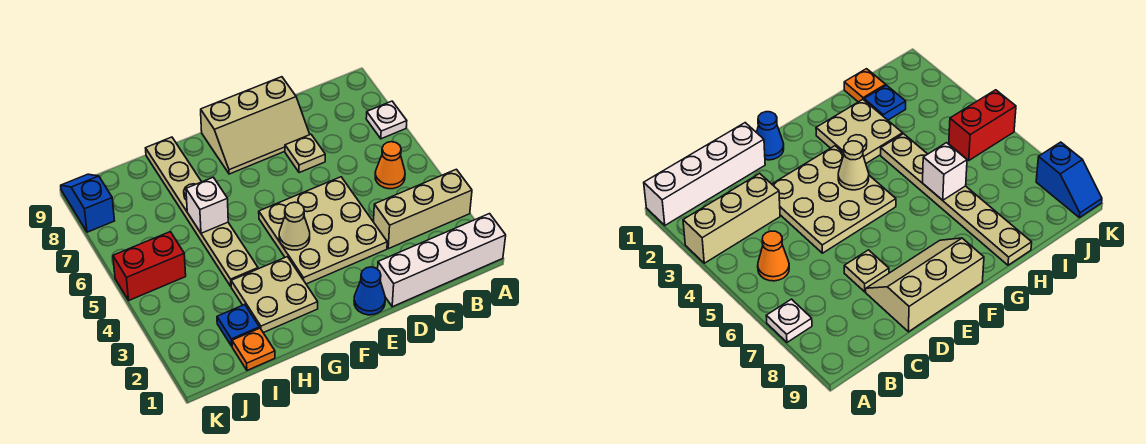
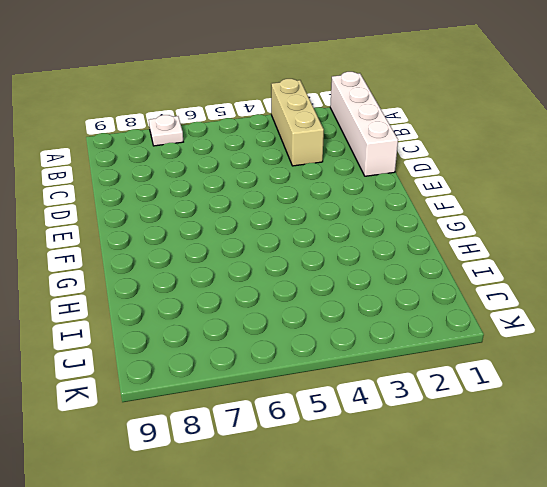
none -> orange cone B5 level 1
none -> tan plate D3:F5 level 1
none -> tan plate D7 level 1

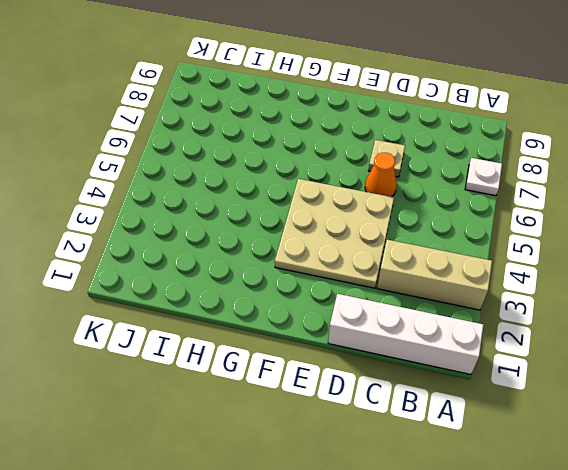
orange cone D6 level 1 -> orange cone B5 level 1
none -> tan slope D8:F9 level 1 top 9
none -> blue cone E1 level 1
none -> tan plate G2:H3 level 1

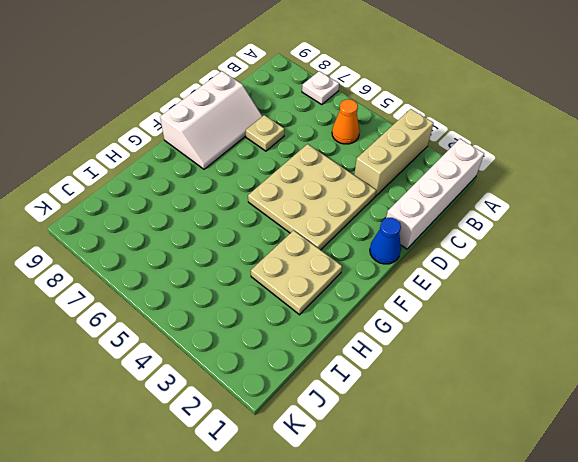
white slope D8:F9 level 1 top 9 -> tan slope D8:F9 level 1 top 9
none -> tan plate H4:H9 level 1
none -> orange plate I1 level 1
none -> blue plate I2 level 1

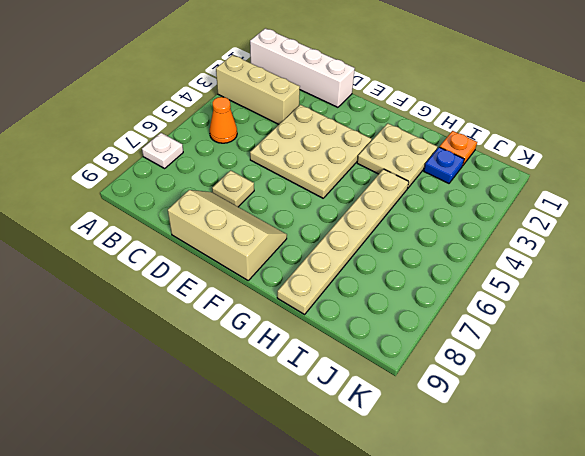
none -> blue cone E1 level 1
none -> red brick J5:K5 level 1
none -> blue slope K8:K9 level 1 top 8

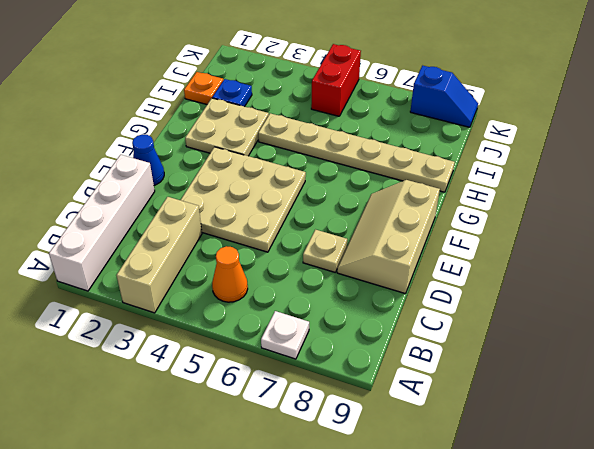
none -> tan cone F4 level 2
none -> white brick H6 level 2

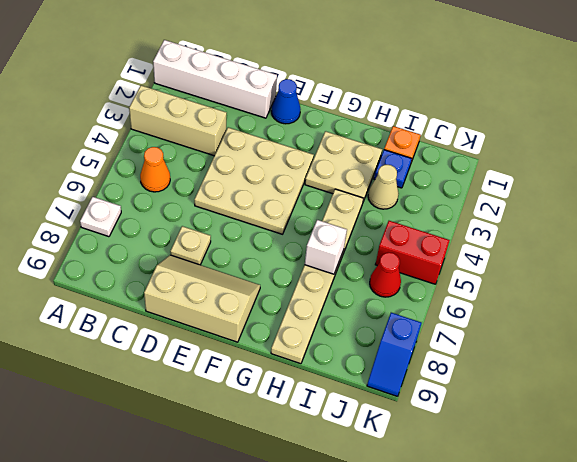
tan cone I3 level 1 -> tan cone F4 level 2
red cone J6 level 1 -> none

